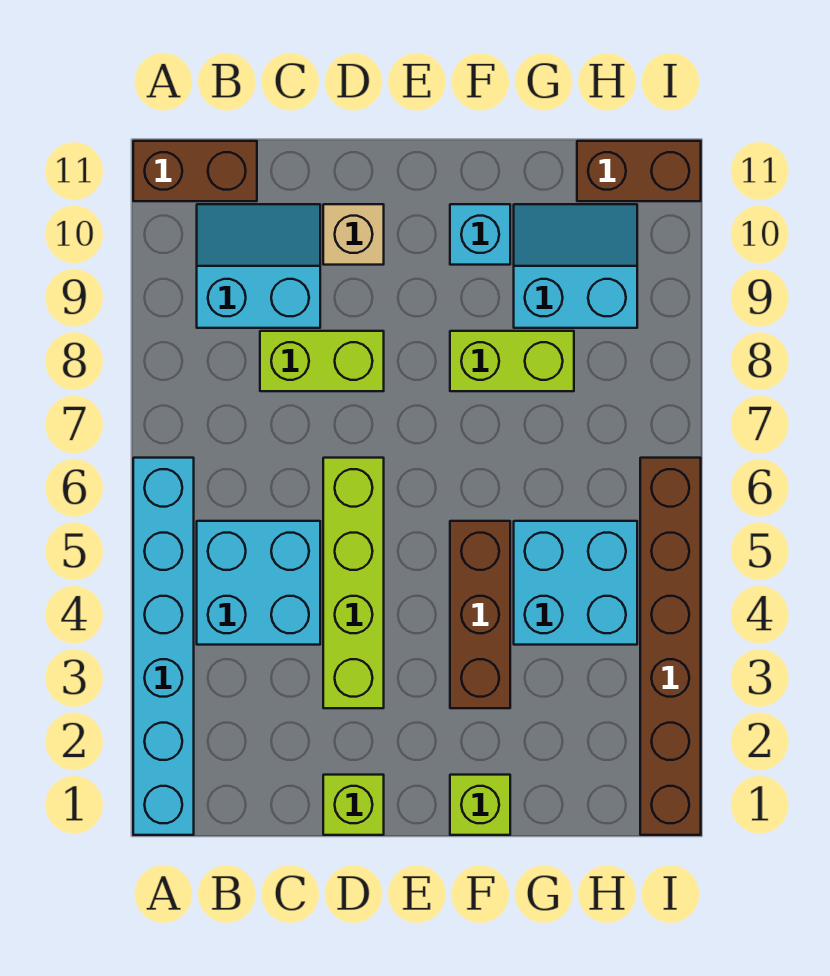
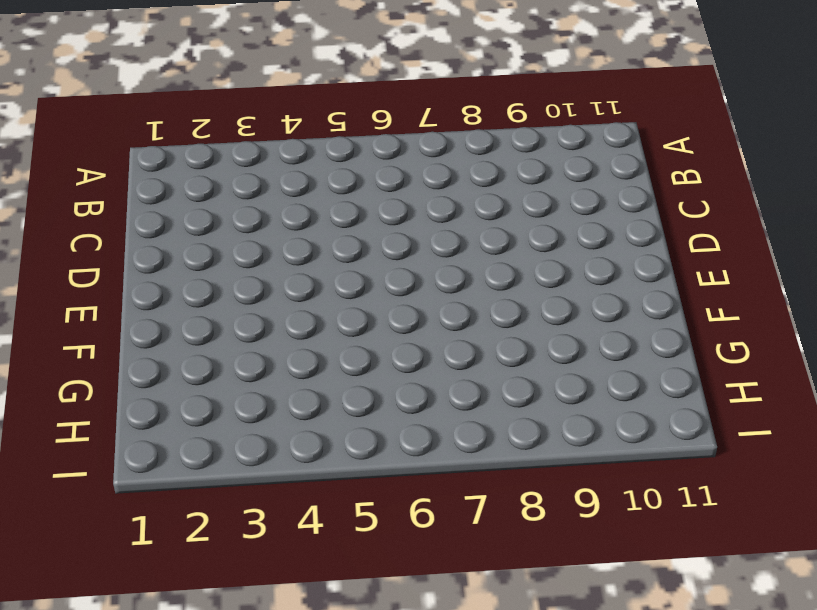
none -> cyan brick A1:A6 level 1
none -> brown brick A11:B11 level 1
none -> cyan brick B4:C5 level 1

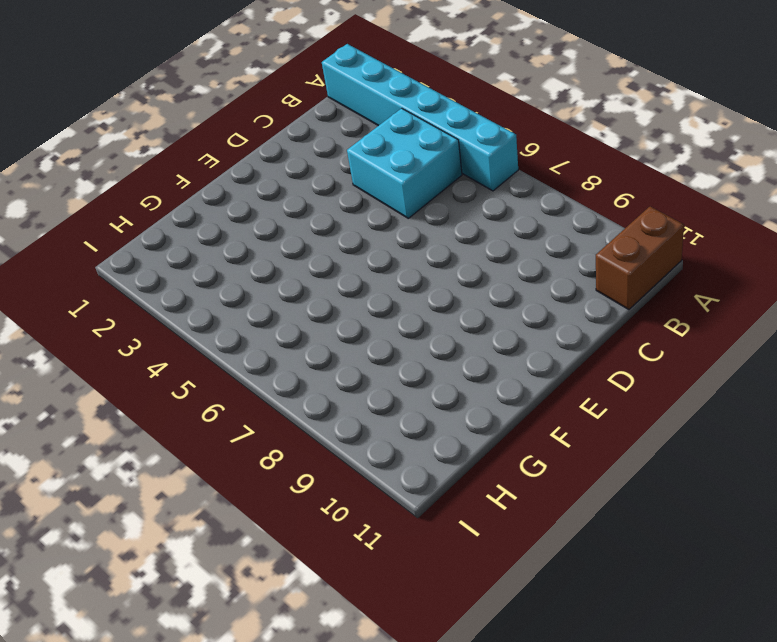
none -> cyan slope B9:C10 level 1 top 9
none -> lime brick C8:D8 level 1
none -> lime brick D1 level 1

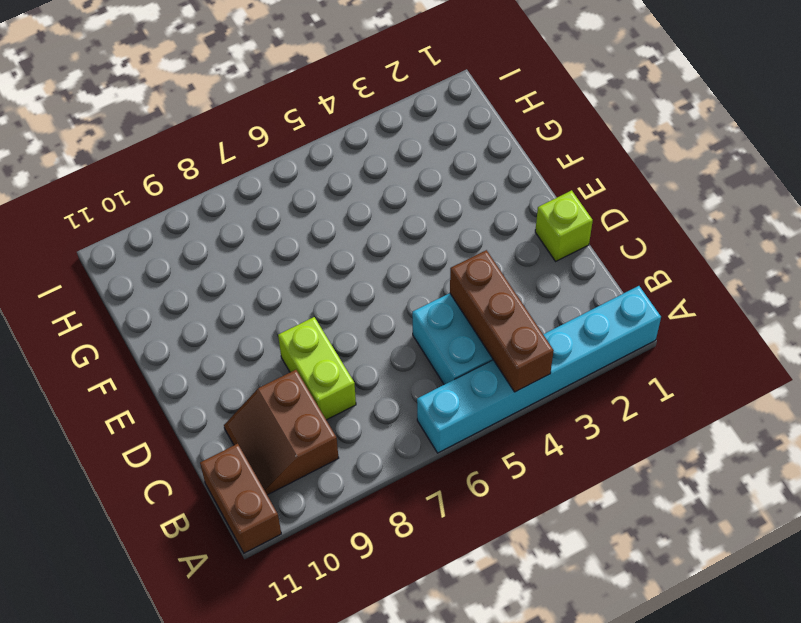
brown brick A4:C4 level 2 -> brown brick F3:F5 level 1
brown slope B9:C10 level 1 top 9 -> cyan slope B9:C10 level 1 top 9
none -> lime brick D3:D6 level 1
none -> tan brick D10 level 1
none -> lime brick F1 level 1

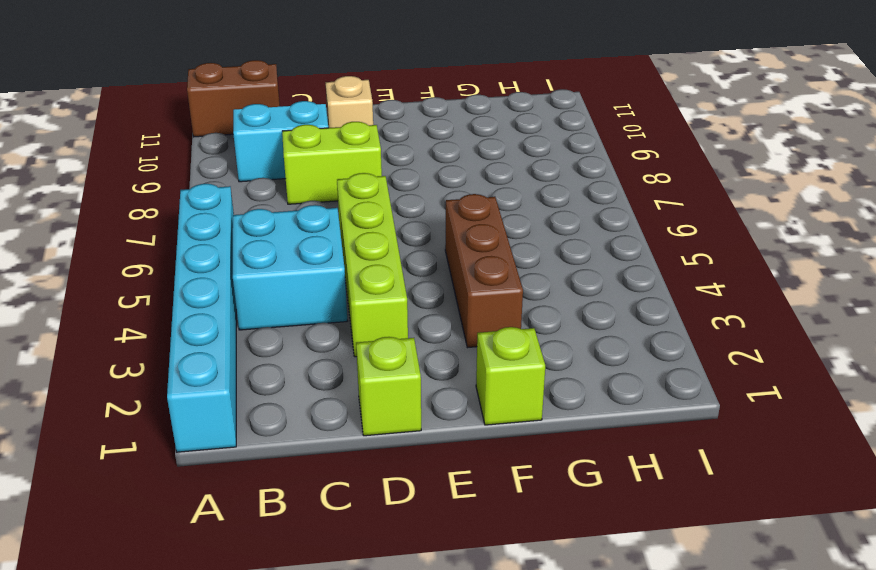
none -> lime brick F8:G8 level 1
none -> cyan brick F10 level 1
none -> cyan brick G4:H5 level 1

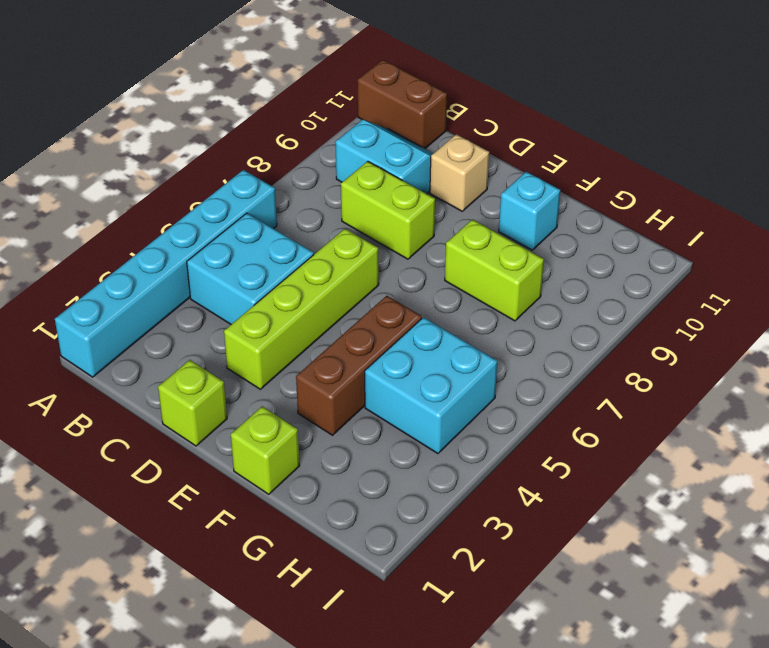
none -> cyan slope G9:H10 level 1 top 9
none -> brown brick H11:I11 level 1
none -> brown brick I1:I6 level 1

